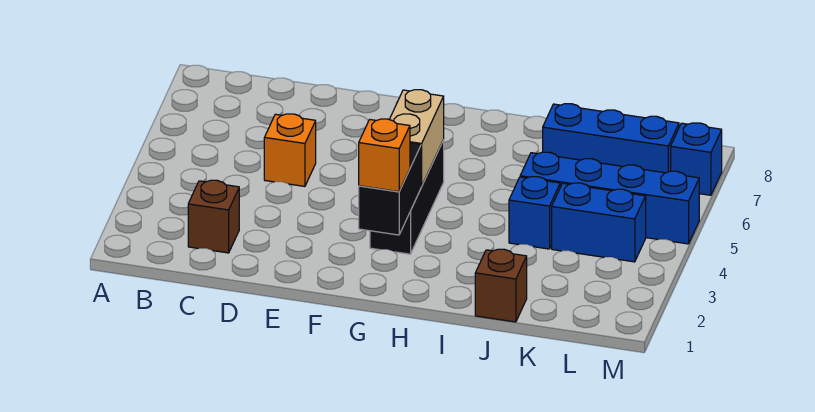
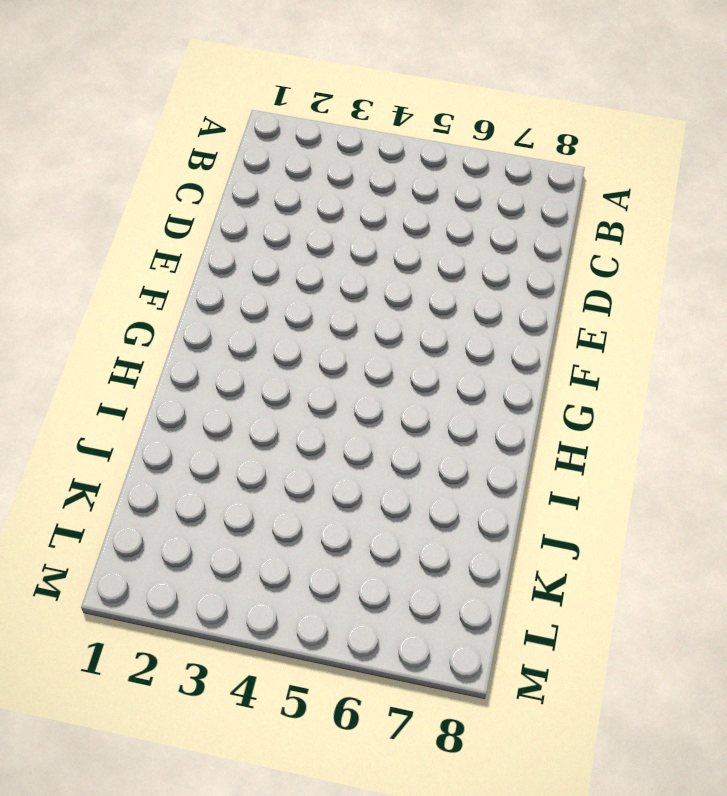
none -> brown brick C2 level 1
none -> orange brick D5 level 1
none -> black brick G3:G5 level 1

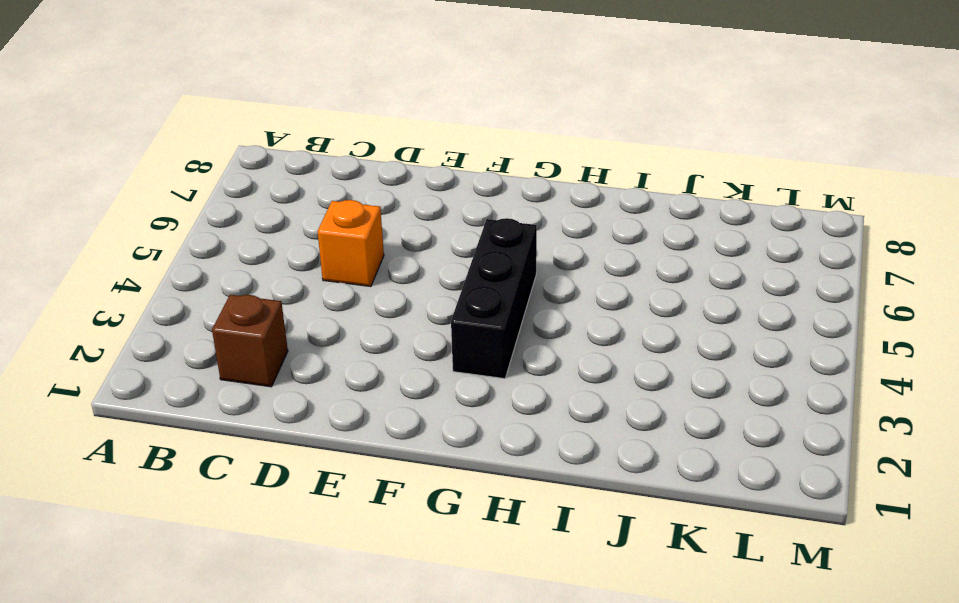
none -> brown brick J1 level 1
none -> blue brick J4 level 1
none -> blue brick J5:M5 level 1

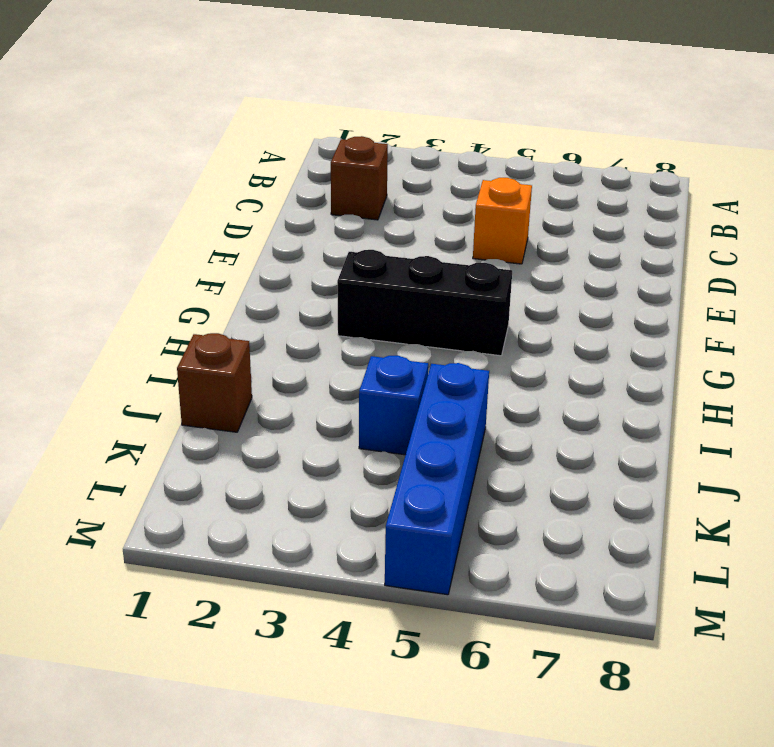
none -> blue brick J7:L7 level 1
none -> blue brick K4:L4 level 1
none -> blue brick M7 level 1

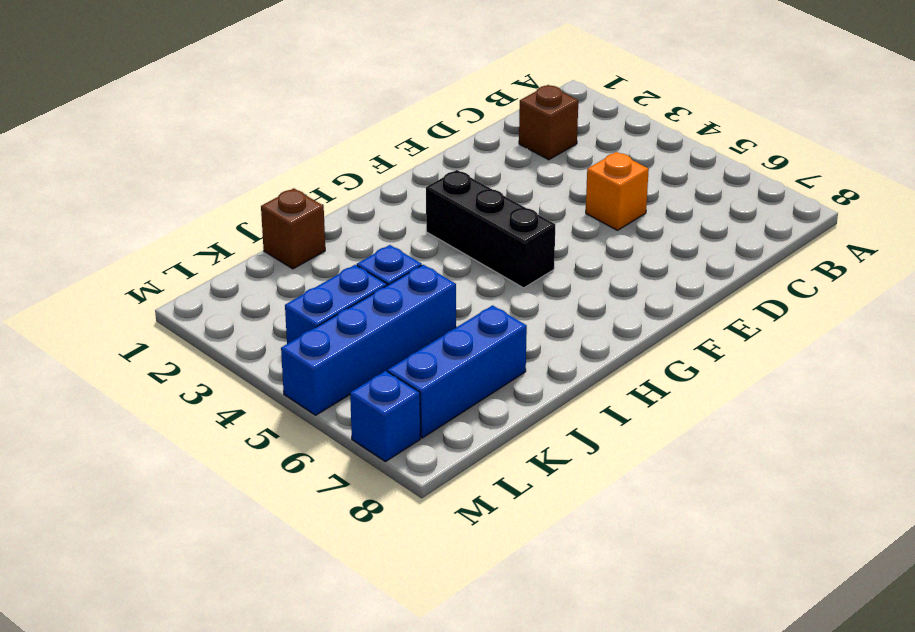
none -> black brick G2:G3 level 2
none -> tan brick G4:G5 level 2
none -> orange brick G2 level 3

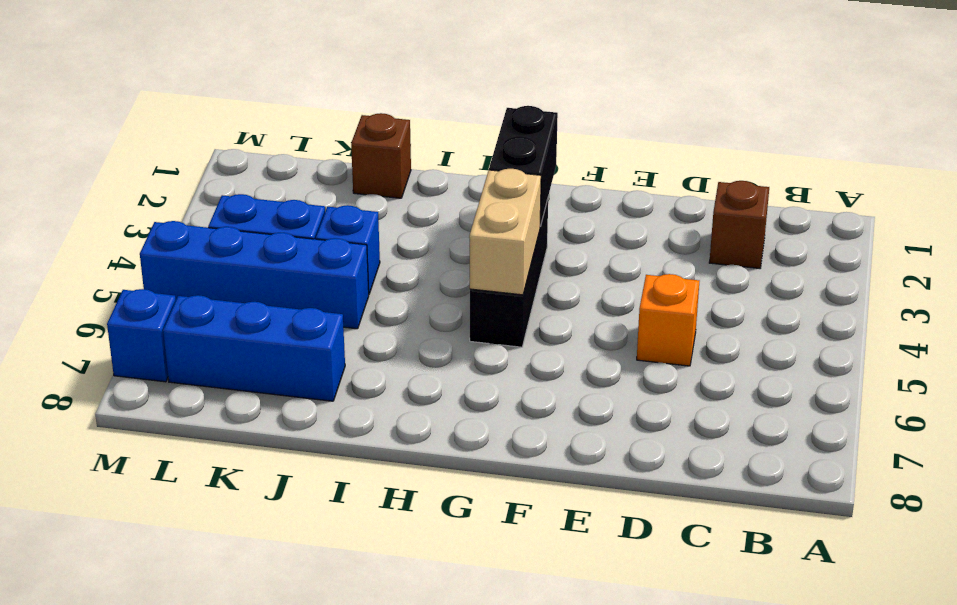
none -> orange brick G2 level 3

